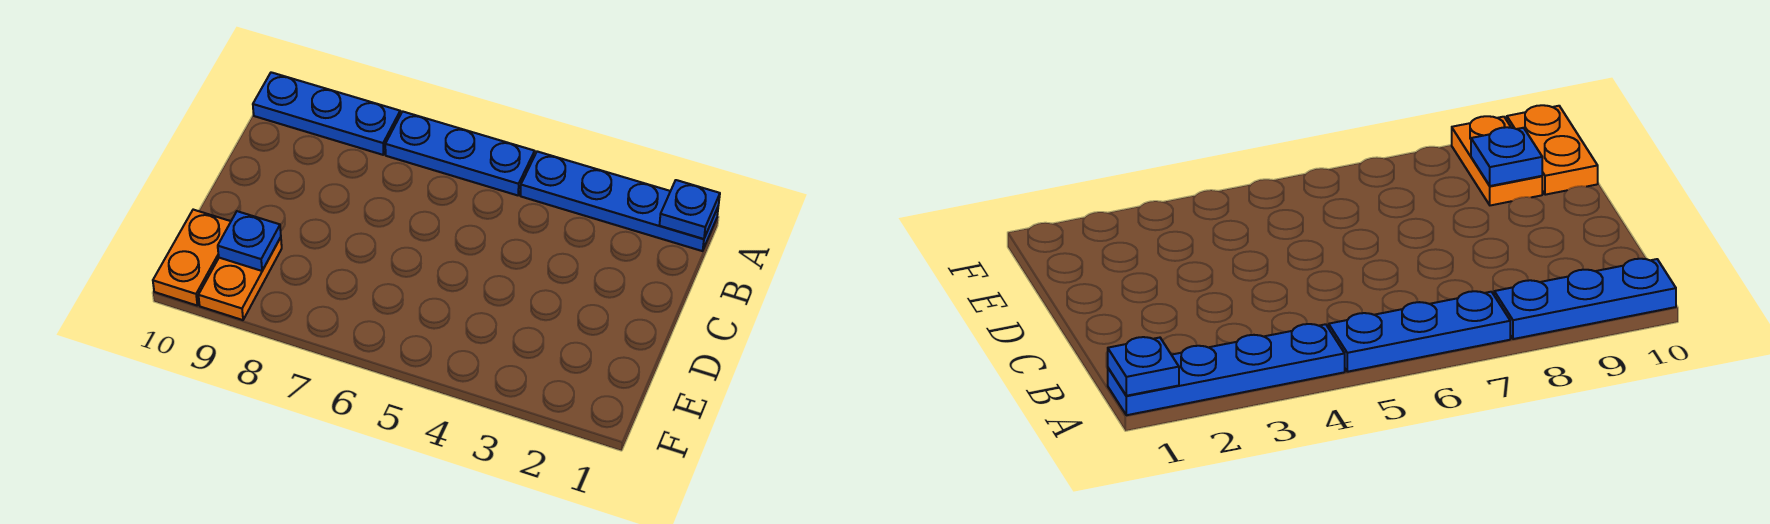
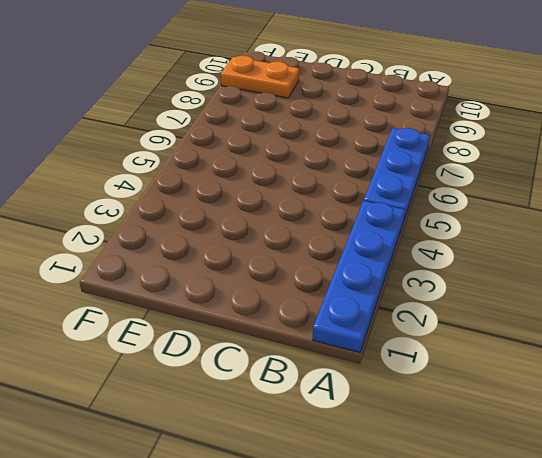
none -> blue plate A8:A10 level 1
none -> orange plate E10:F10 level 1

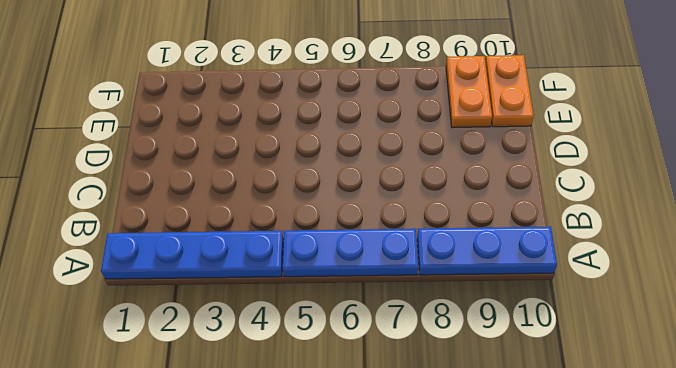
none -> blue plate A1 level 2
none -> blue plate E9 level 2

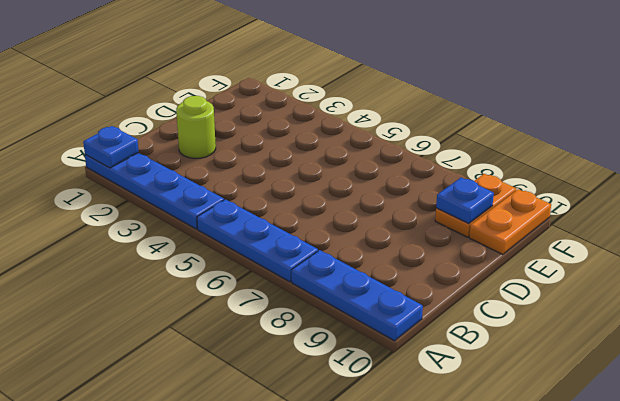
lime round brick C2 level 1 -> none

